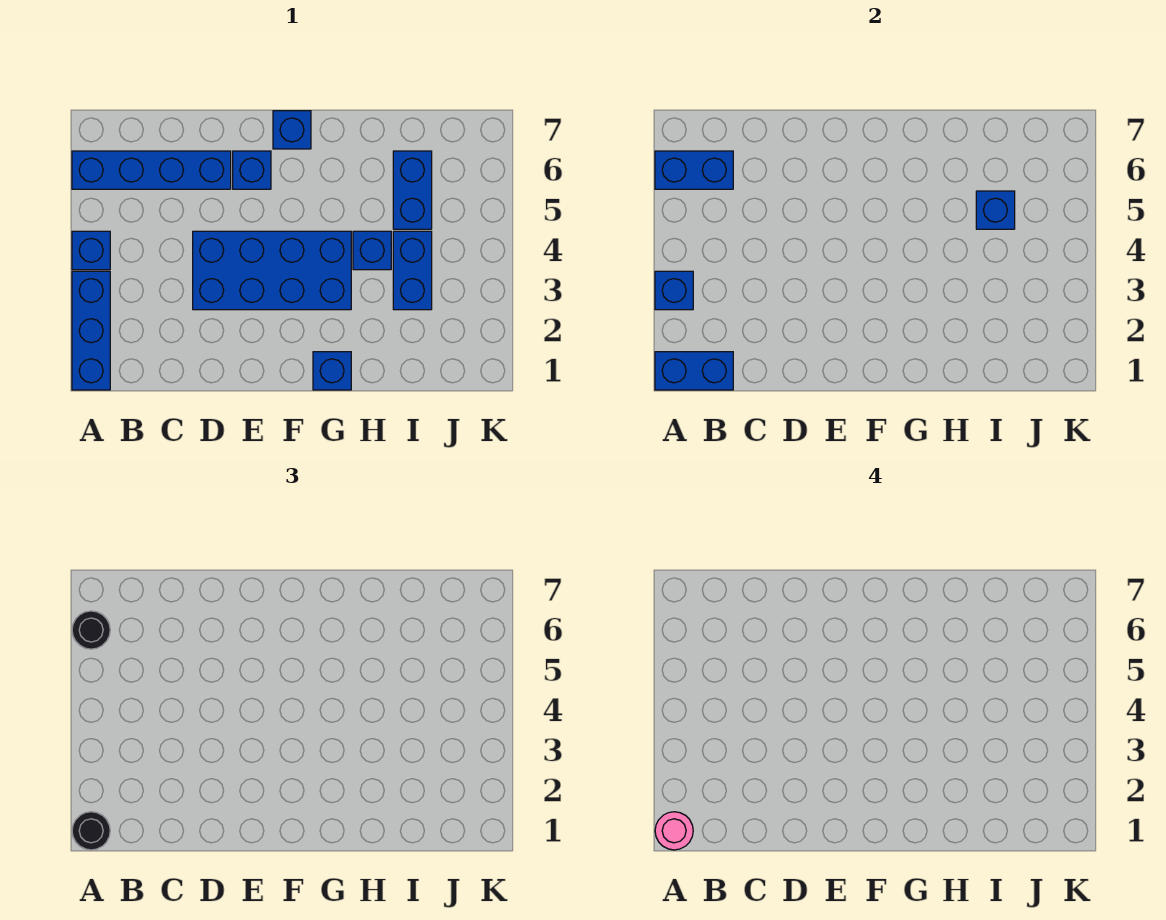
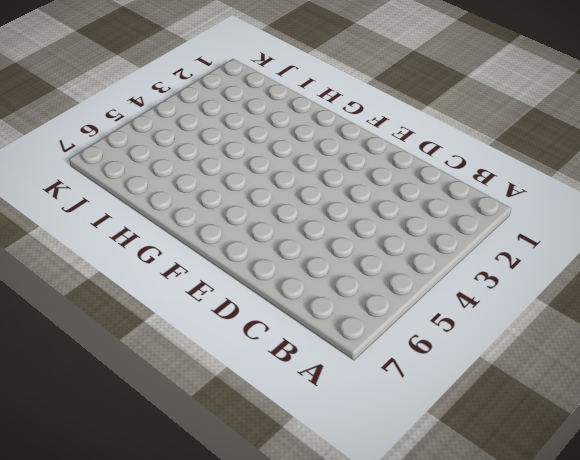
none -> blue brick A1:A3 level 1
none -> blue brick A4 level 1
none -> blue brick A6:D6 level 1

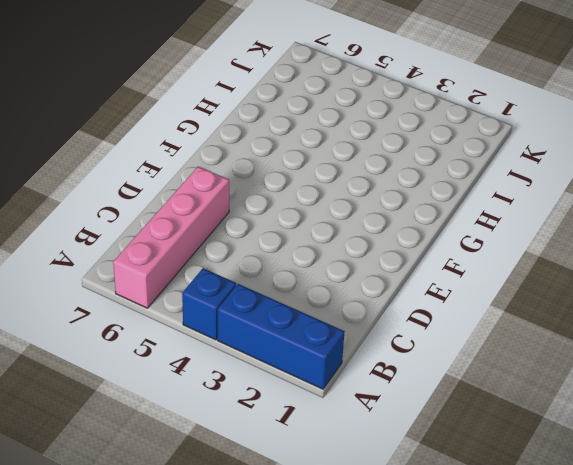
pink brick A6:D6 level 1 -> blue brick A6:D6 level 1
none -> blue brick D3:G4 level 1
none -> blue brick E6 level 1
none -> blue brick F7 level 1

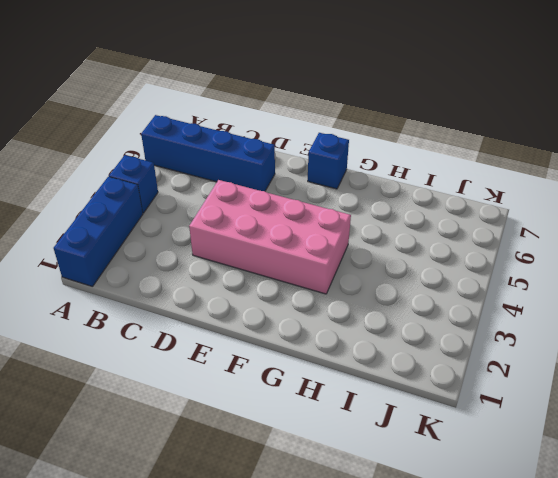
pink brick D3:G4 level 1 -> blue brick D3:G4 level 1
none -> blue brick E6 level 1
none -> blue brick G1 level 1
none -> blue brick H4 level 1

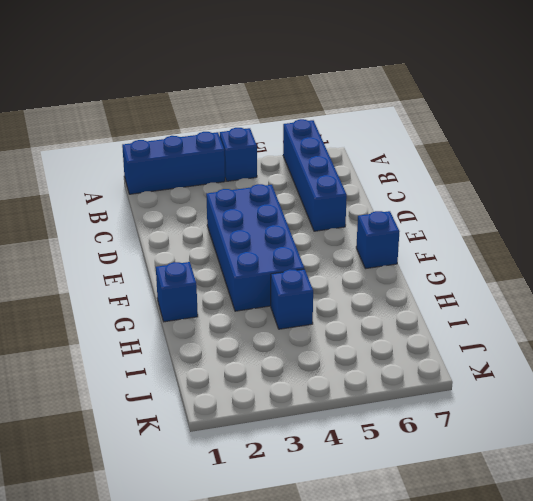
none -> blue brick E6 level 1
none -> blue brick I3:I4 level 1
none -> blue brick I5:I6 level 1

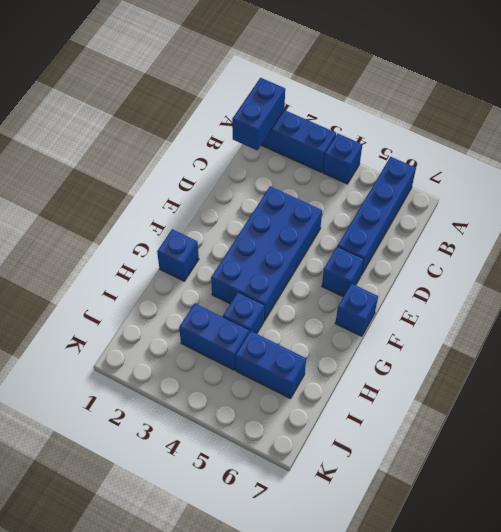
none -> blue brick A3 level 2
none -> blue brick A6:B6 level 2
none -> blue brick I5 level 2

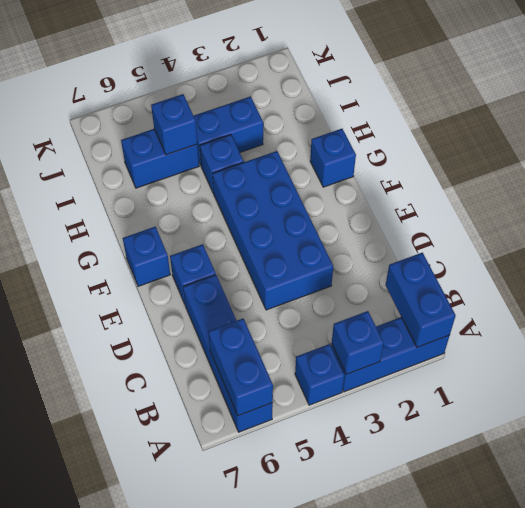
none -> black round brick A1 level 3
none -> black round brick A6 level 3
none -> pink round brick A1 level 4

